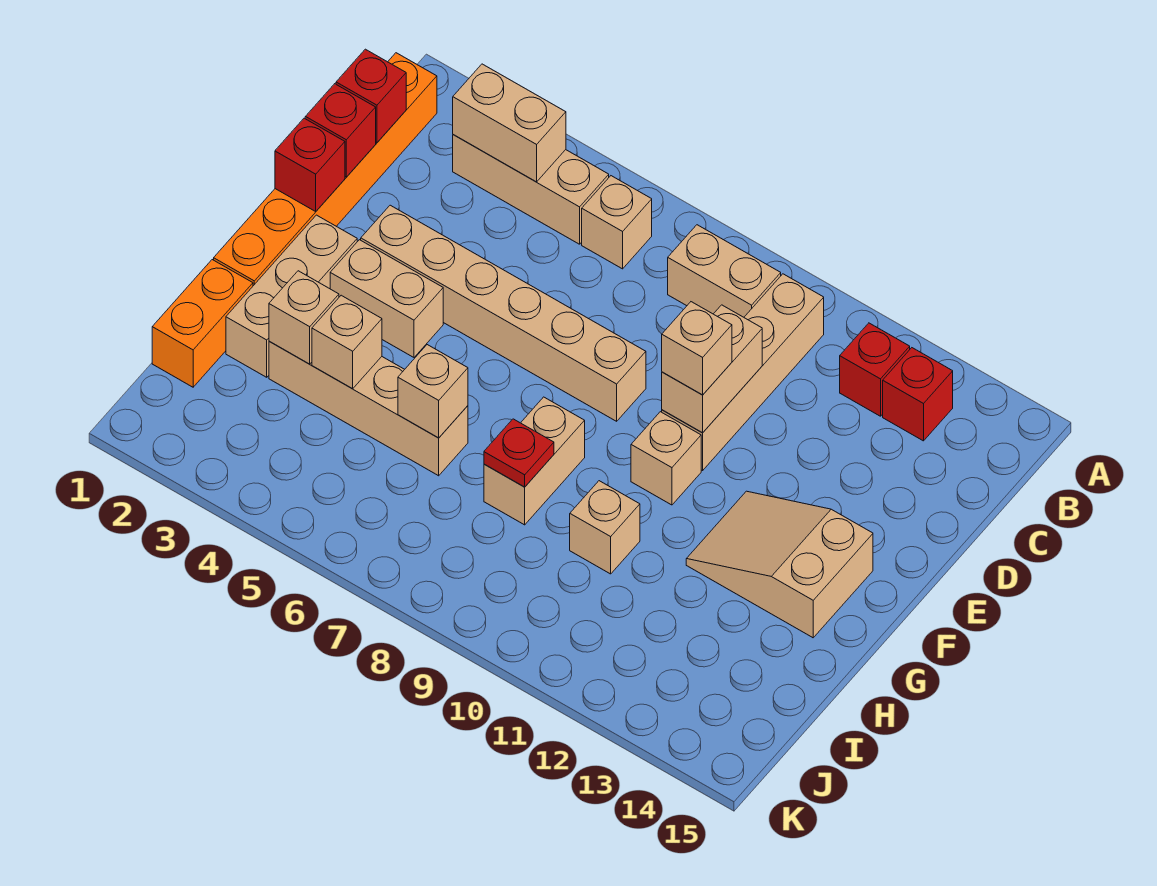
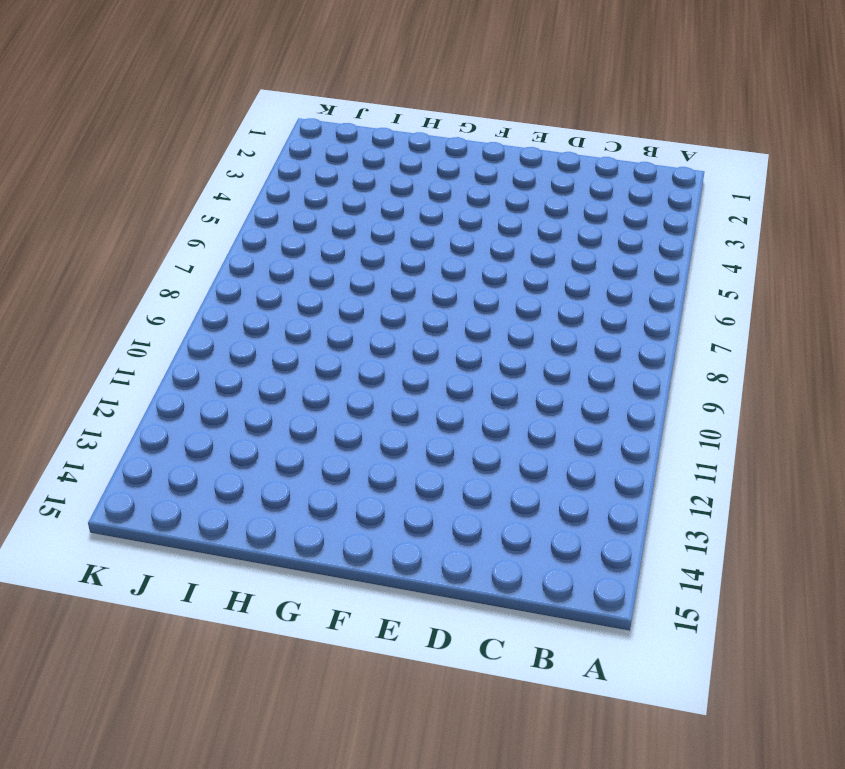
none -> orange brick B1:G1 level 1
none -> tan brick B3:B5 level 1
none -> tan brick B6 level 1

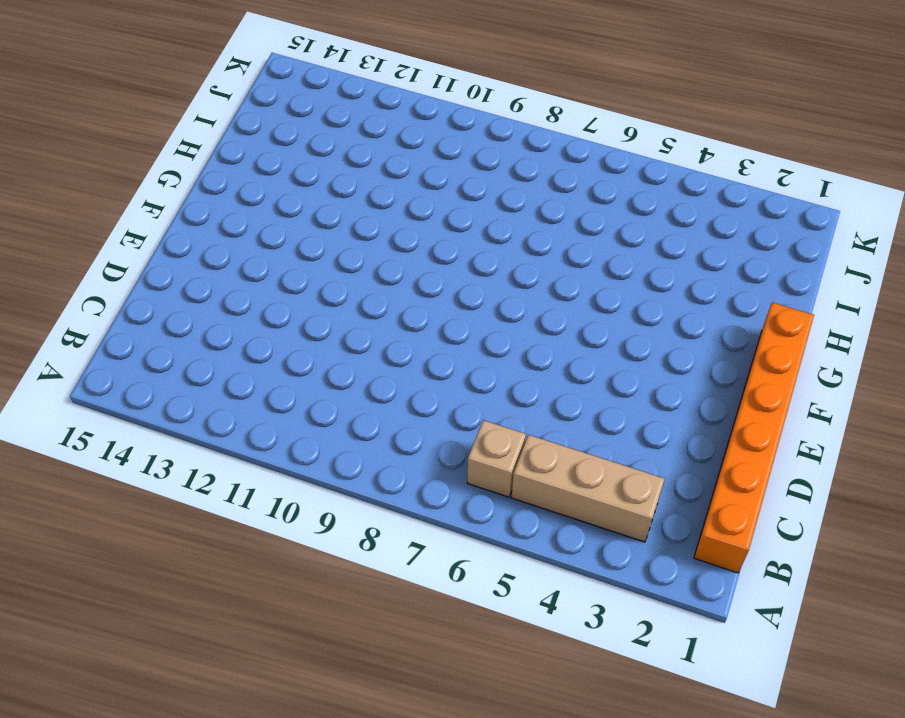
none -> tan brick B8:B9 level 1
none -> tan brick B10:E10 level 1
none -> red brick B12 level 1

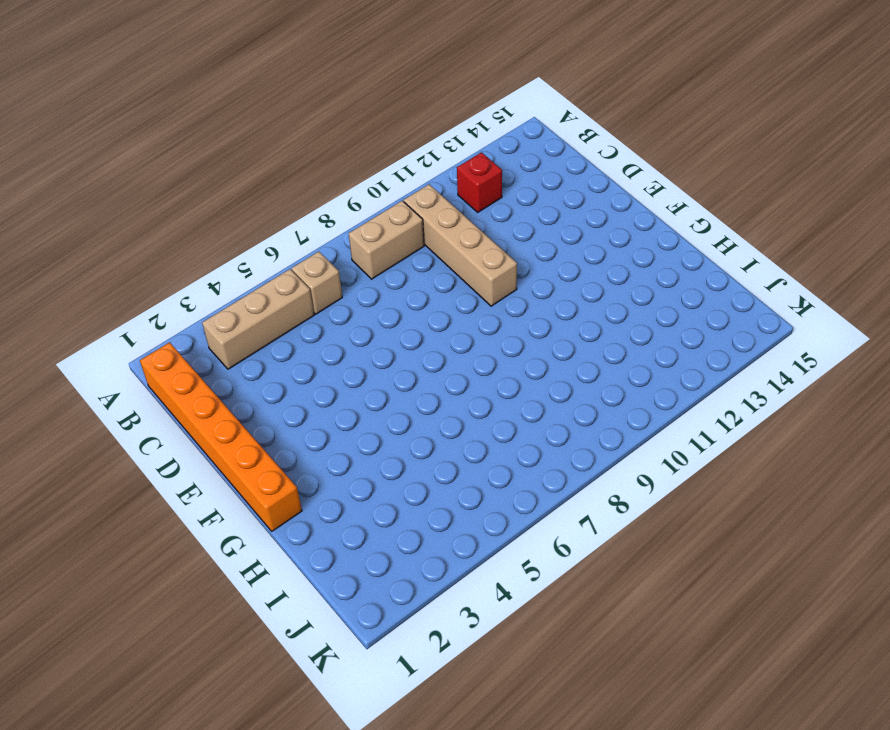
none -> red brick B13 level 1
none -> tan brick E3:E8 level 1
none -> tan brick F2:H2 level 1

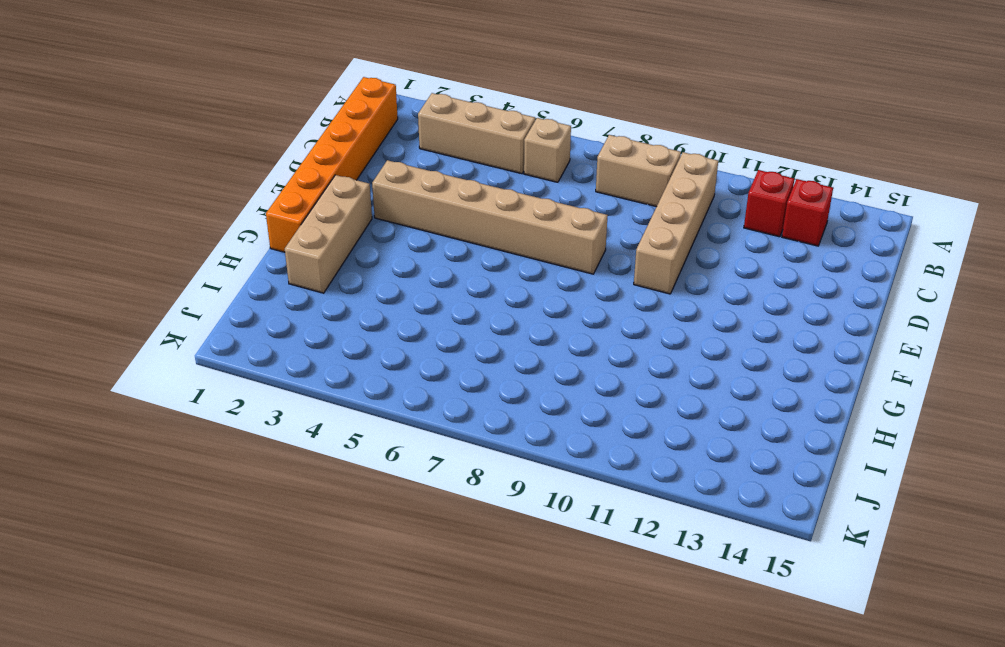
none -> tan brick F3:F4 level 1
none -> tan brick F10 level 1
none -> tan slope F12:G14 level 1 top 14

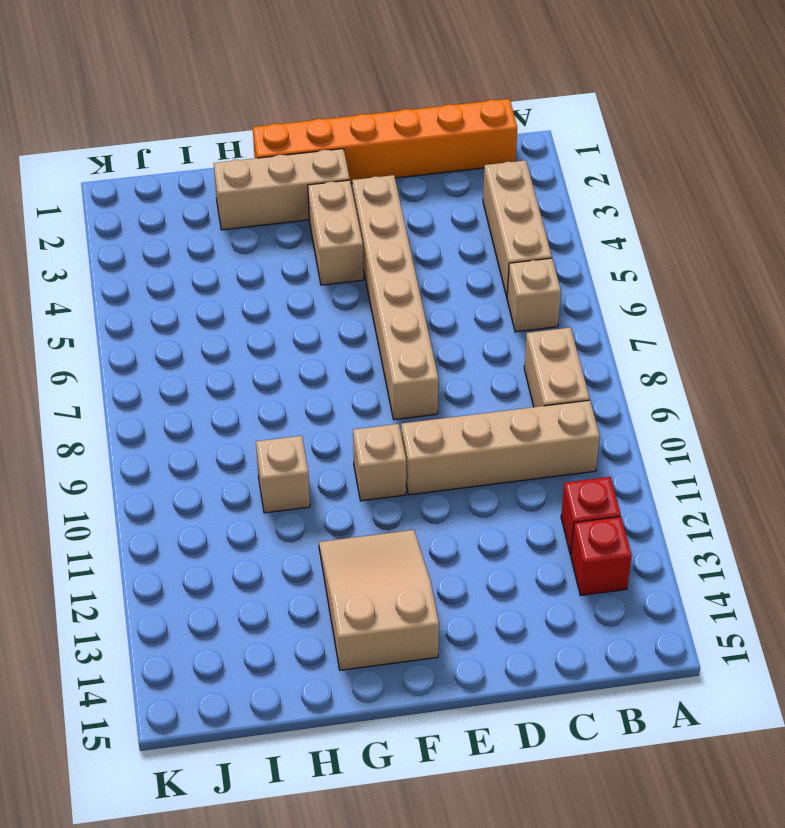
none -> tan brick G8:H8 level 1
none -> orange brick H1:I1 level 1
none -> tan brick H3:H6 level 1

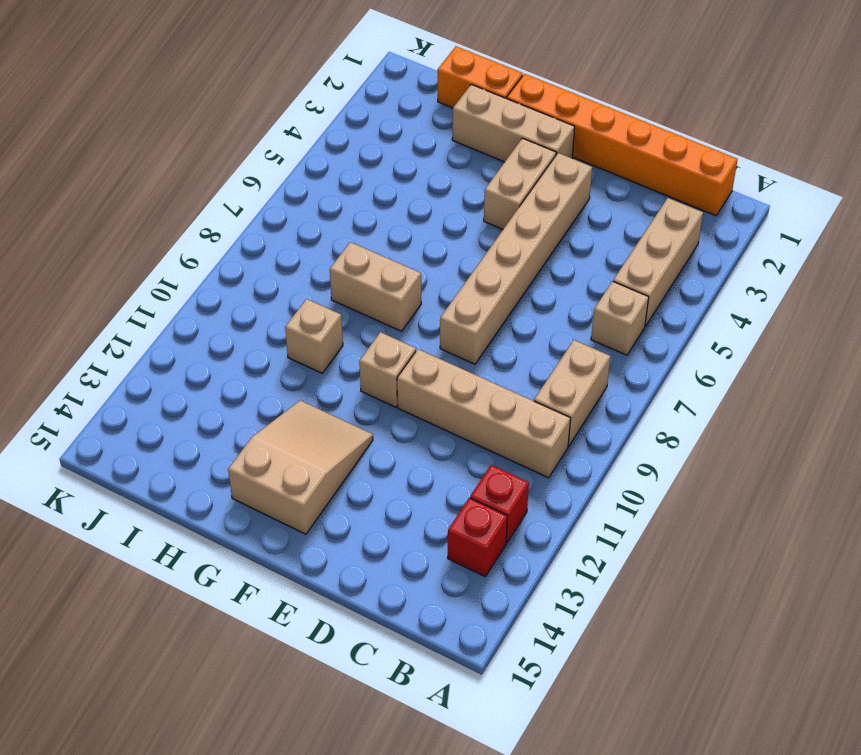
none -> tan brick H3:H6 level 1
none -> tan brick B3:B4 level 2
none -> red brick C1 level 2

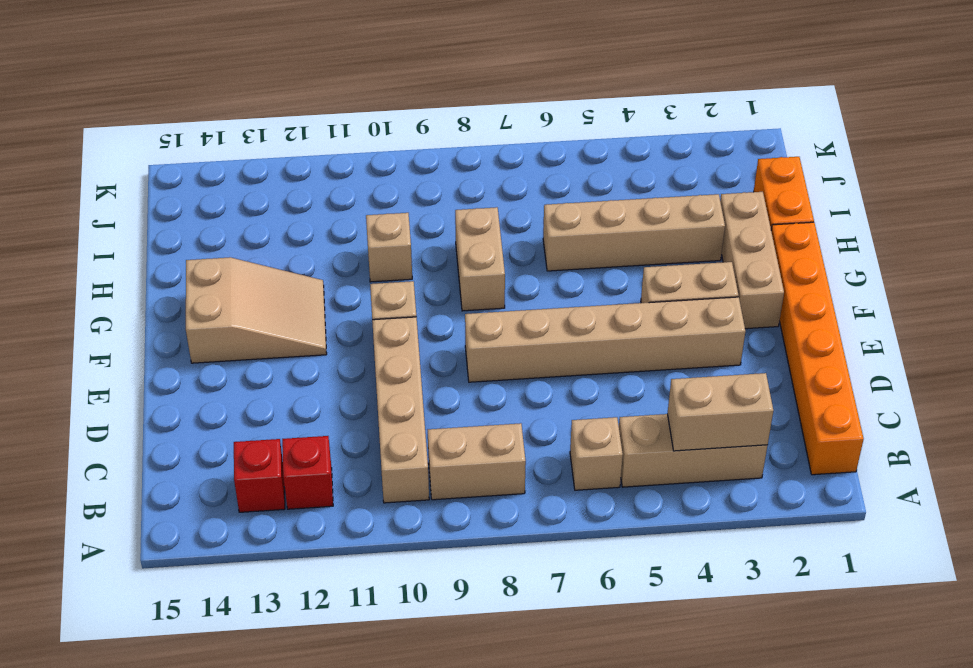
none -> red brick C1 level 2
none -> red brick D1 level 2
none -> tan brick D10:E10 level 2

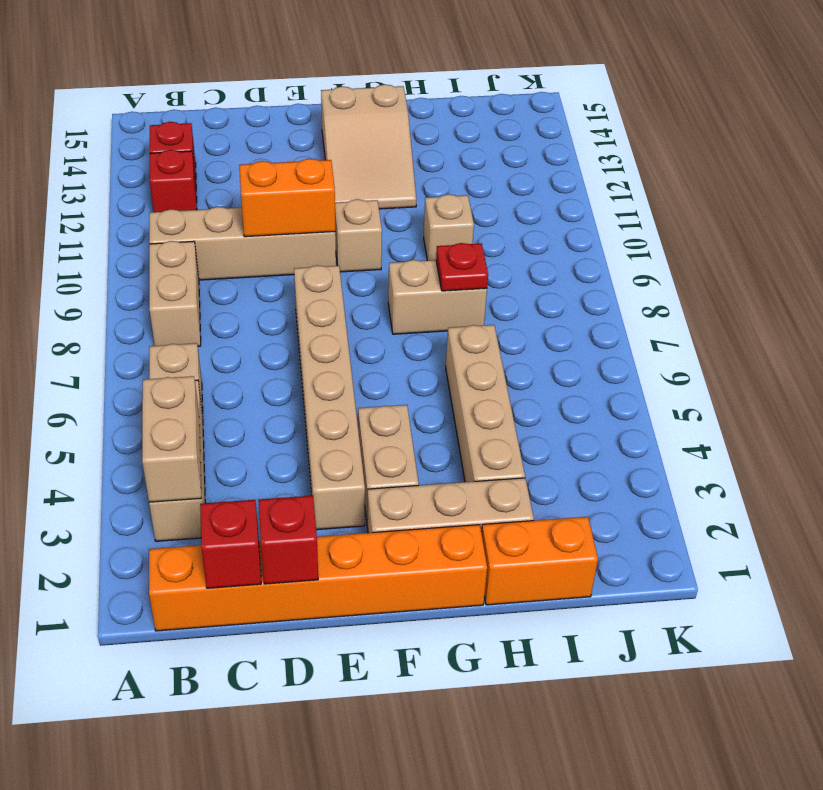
orange brick D10:E10 level 2 -> tan brick D10:E10 level 2
none -> red brick E1 level 2
none -> tan brick H3 level 2
none -> tan brick H4 level 2

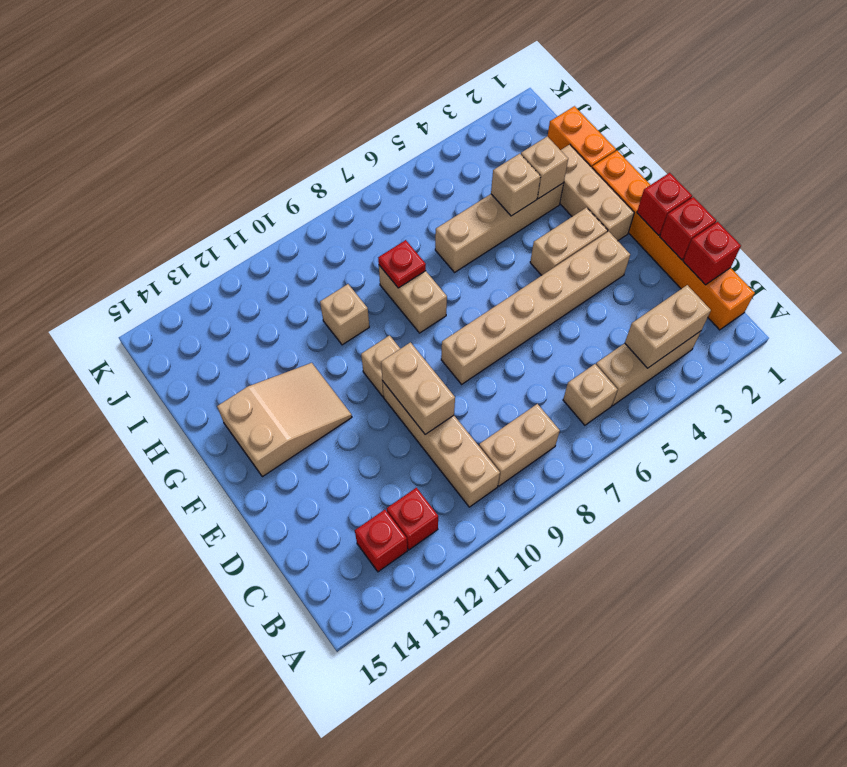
none -> tan brick H6 level 2
none -> tan brick E10 level 3

